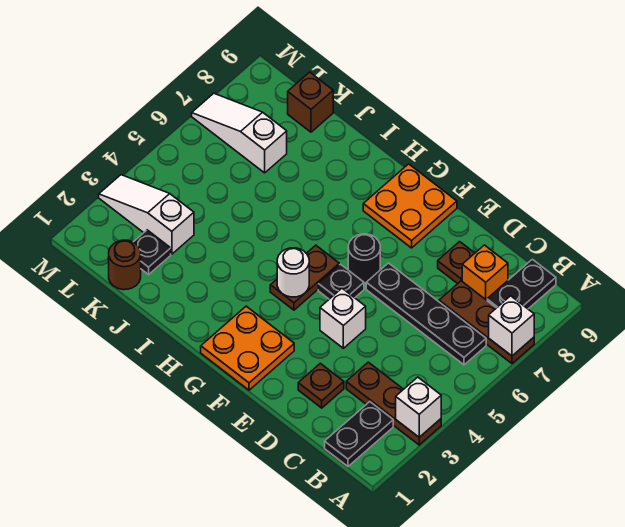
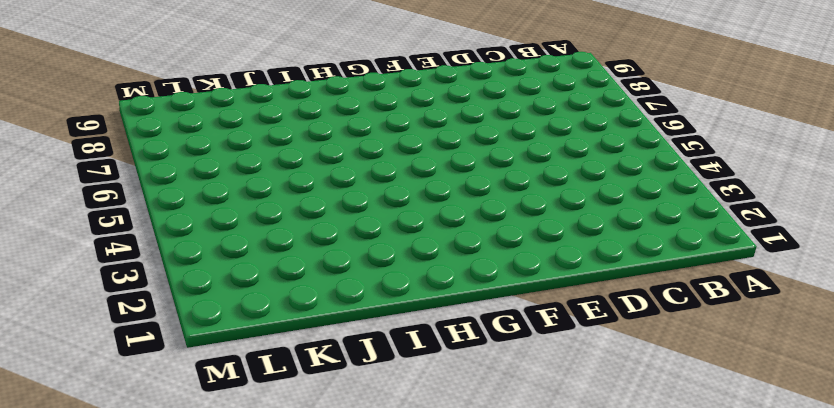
none -> brown plate A3:C3 level 1
none -> brown plate A7:C7 level 1
none -> black plate B1:B2 level 1

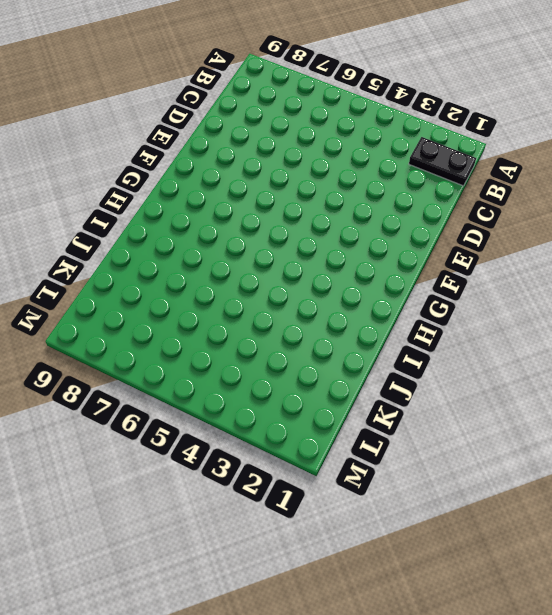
none -> brown plate A3:C3 level 1
none -> brown plate A7:C7 level 1
none -> black plate B6:E6 level 1

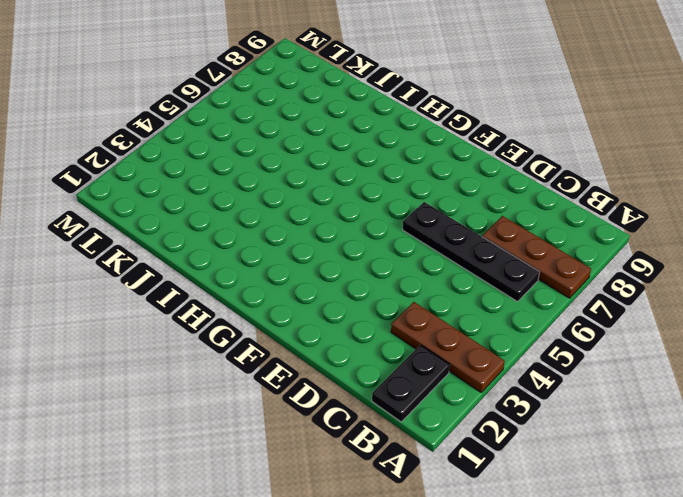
none -> black plate B8:B9 level 1
none -> orange brick C8 level 1
none -> brown plate D2 level 1

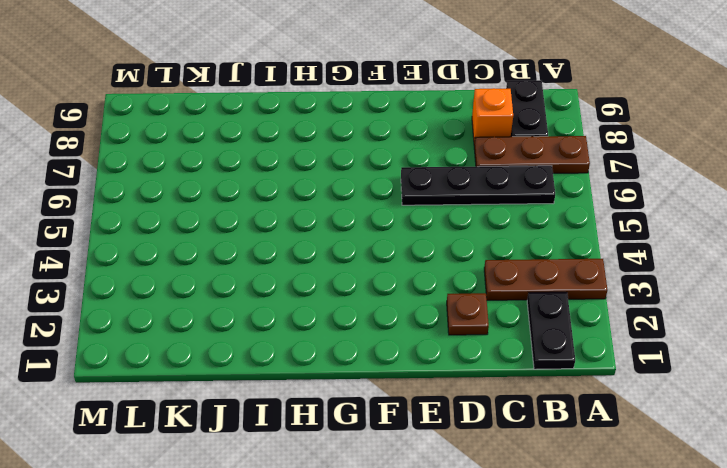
none -> brown plate D8 level 1
none -> white brick E4 level 1
none -> orange plate F1:G2 level 1

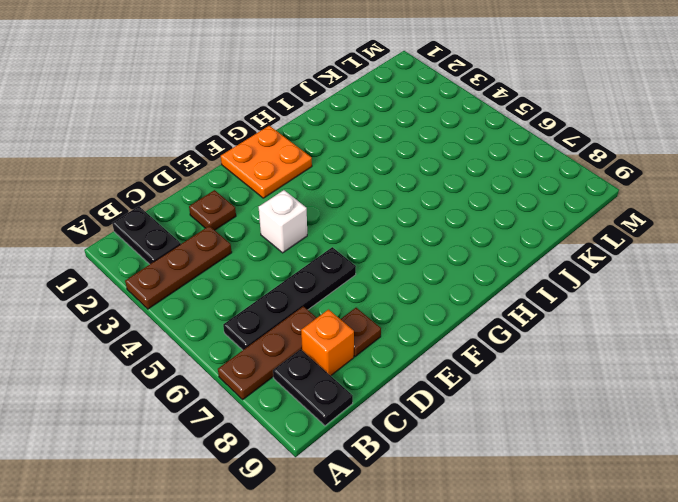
none -> black plate F5 level 1
none -> black round brick F6 level 1
none -> orange plate F8:G9 level 1

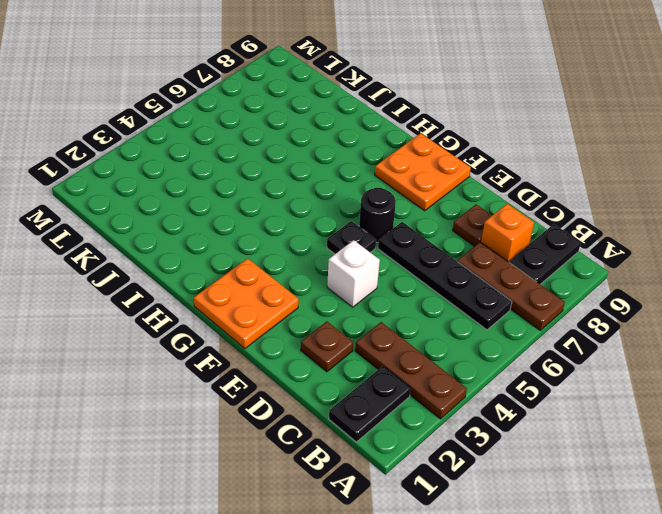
none -> brown plate G4:G5 level 1
none -> brown round brick K1 level 1
none -> black plate K2 level 1

